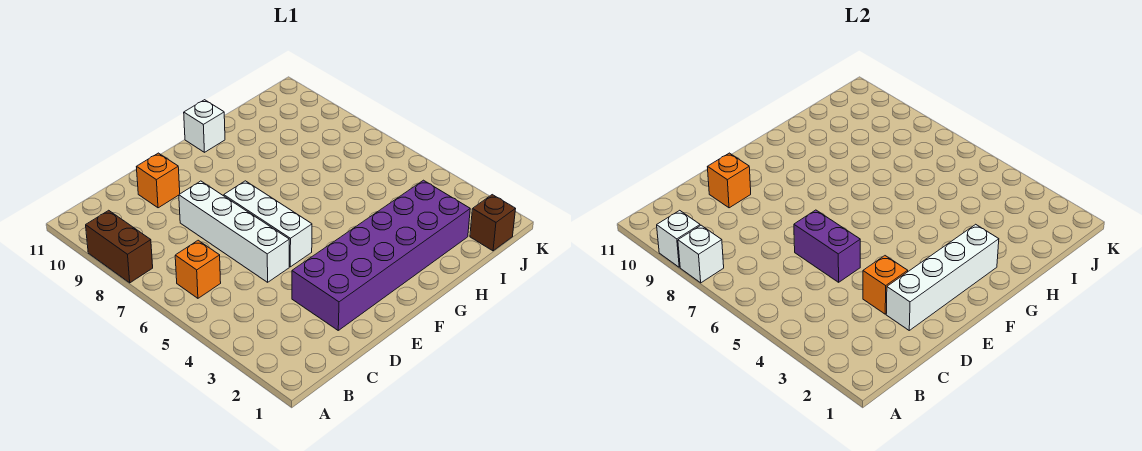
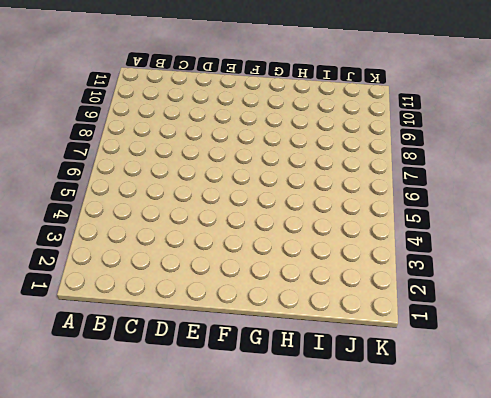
none -> brown brick A8:A9 level 1
none -> orange brick B6 level 1
none -> purple brick D2:I3 level 1

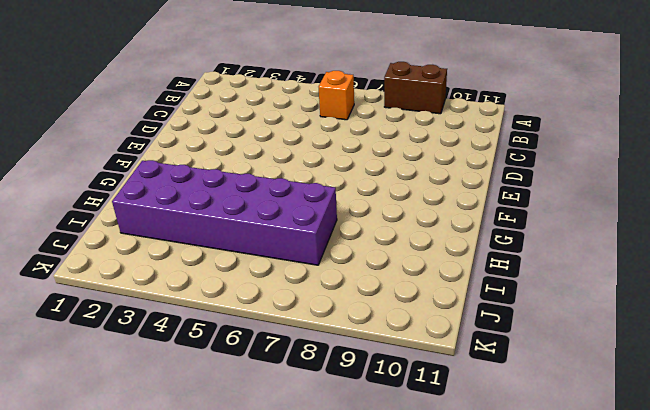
purple brick H2:I7 level 1 -> purple brick D2:I3 level 1
none -> white brick D5:D8 level 1
none -> orange brick D10 level 1
none -> white brick E5:E7 level 1

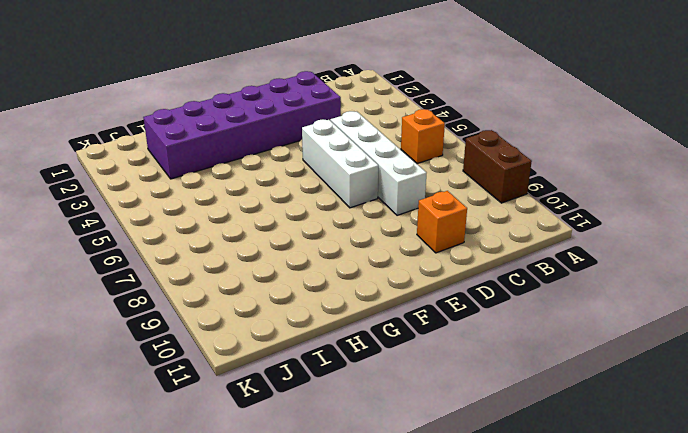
none -> white brick G11 level 1
none -> brown brick J1 level 1
none -> white brick A8 level 2

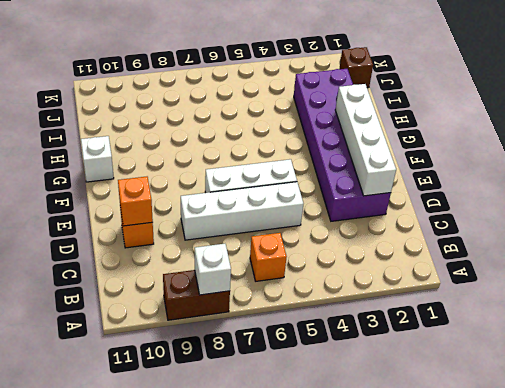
none -> white brick A9 level 2
none -> orange brick D3 level 2
none -> purple brick D5:D6 level 2

